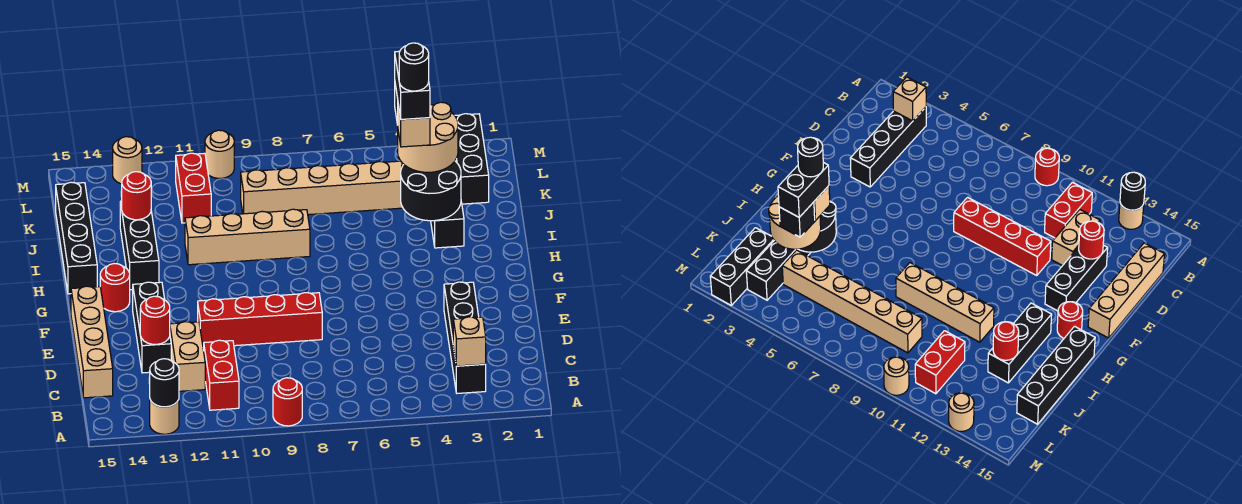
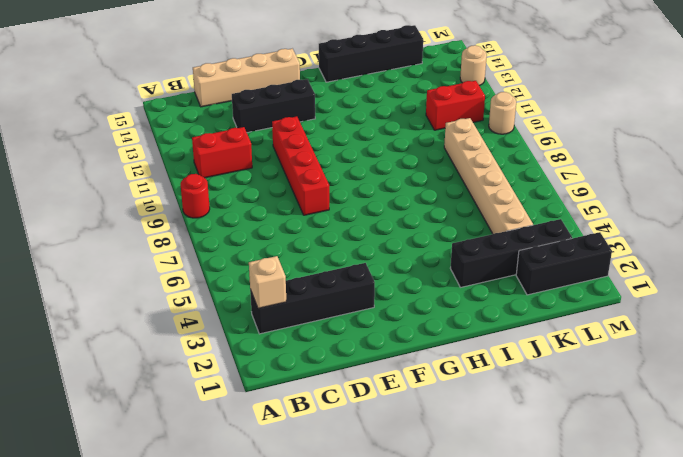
none -> tan round brick A13 level 1
none -> tan brick C12:D12 level 1
none -> red round brick G14 level 1

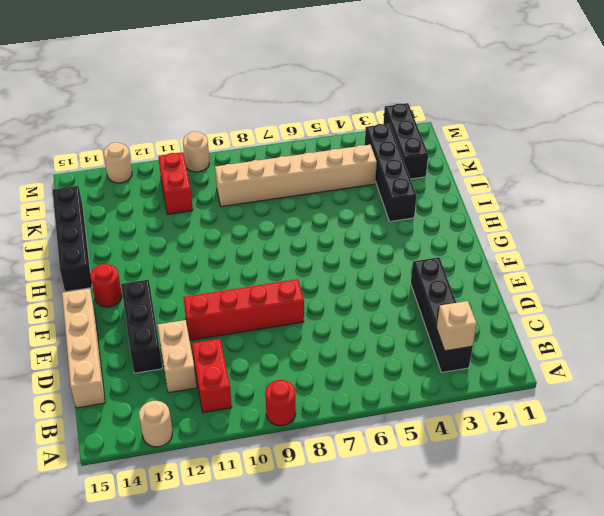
none -> black brick H13:J13 level 1
none -> tan brick I8:I11 level 1
none -> black round brick A13 level 2

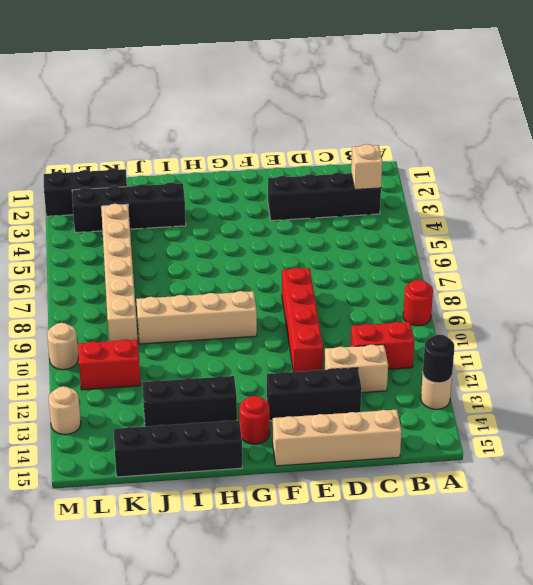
tan brick G9:J9 level 1 -> tan brick I8:I11 level 1
none -> red round brick D13 level 2
none -> black round brick I3:J4 level 2
none -> red round brick J13 level 2

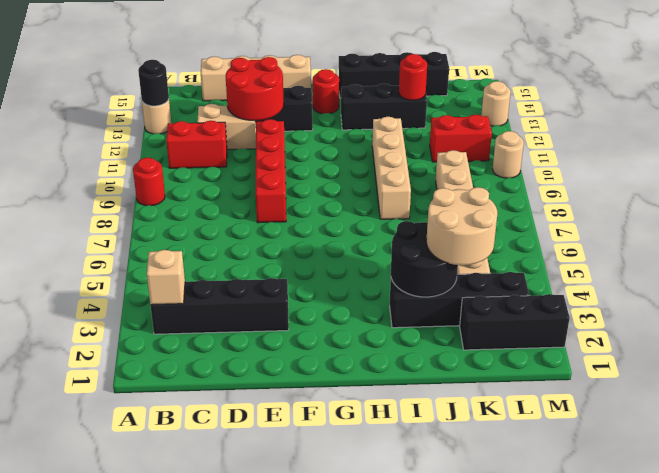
red round brick D12:E13 level 2 -> red round brick D13 level 2
none -> tan brick J4 level 4
none -> black brick K4 level 4
none -> black brick J4:K4 level 5

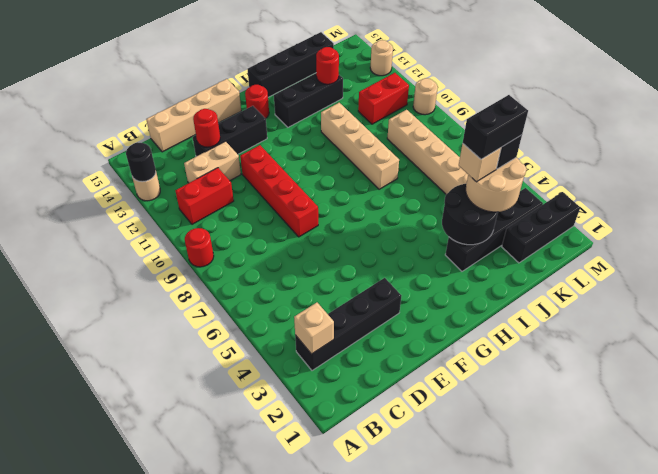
none -> black round brick J4 level 6

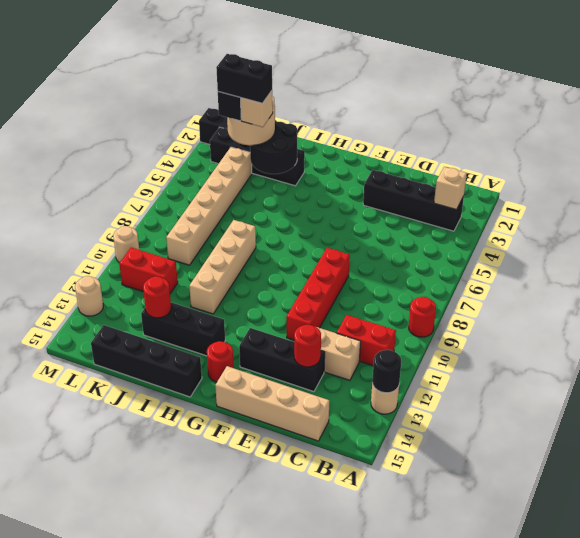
none -> black round brick J4 level 6

